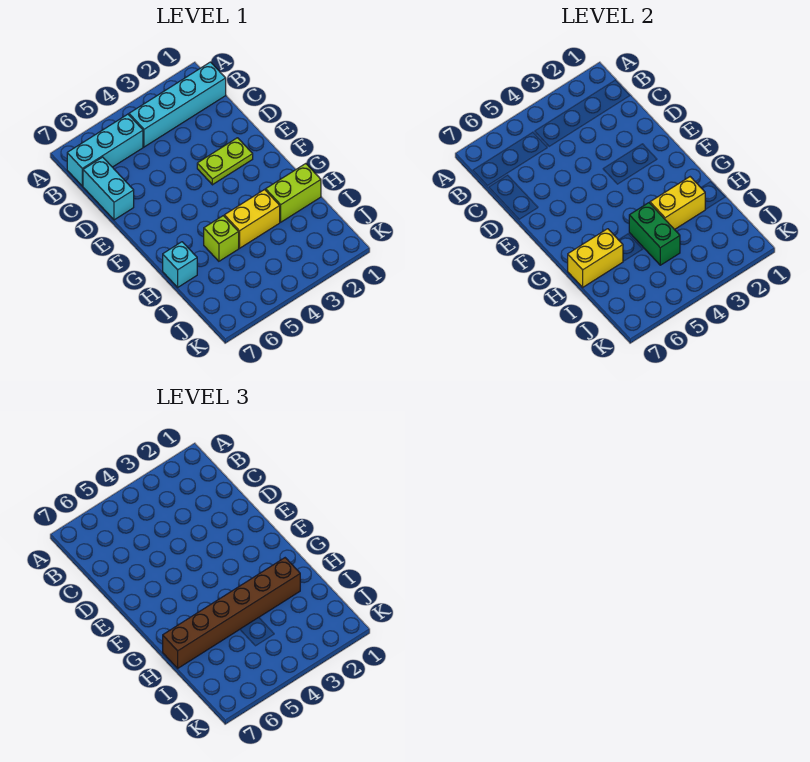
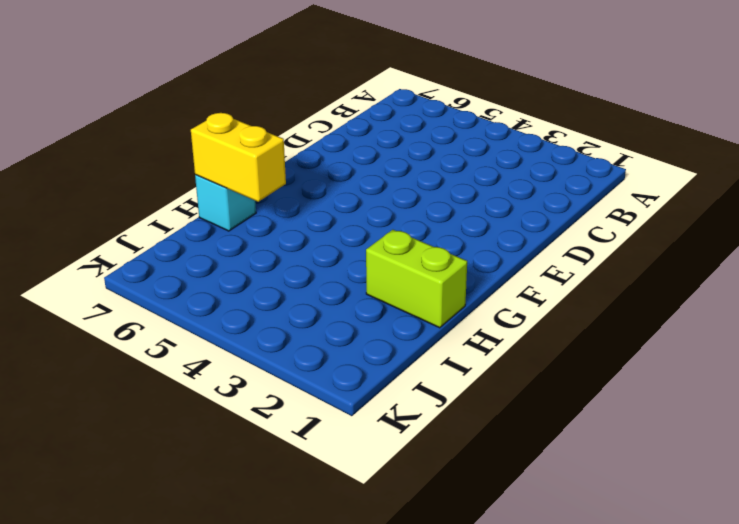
none -> cyan brick B1:B4 level 1
none -> cyan brick B5:B7 level 1
none -> cyan brick C7:D7 level 1

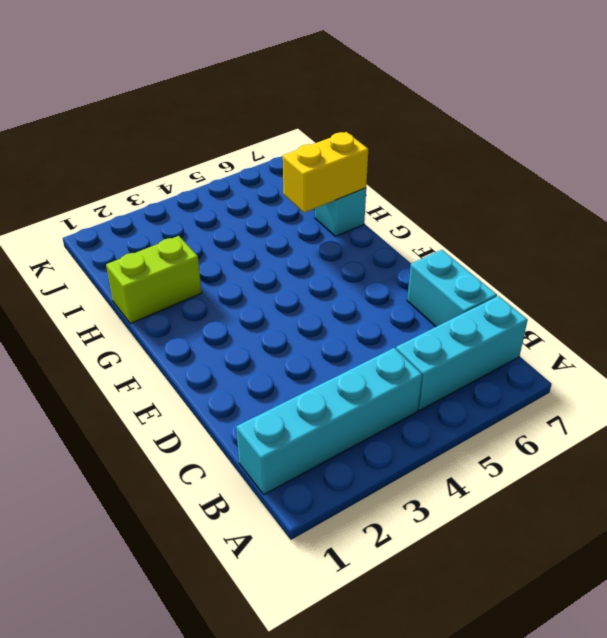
none -> lime plate E2:E3 level 1
none -> yellow brick H3:H4 level 1
none -> lime brick H5 level 1

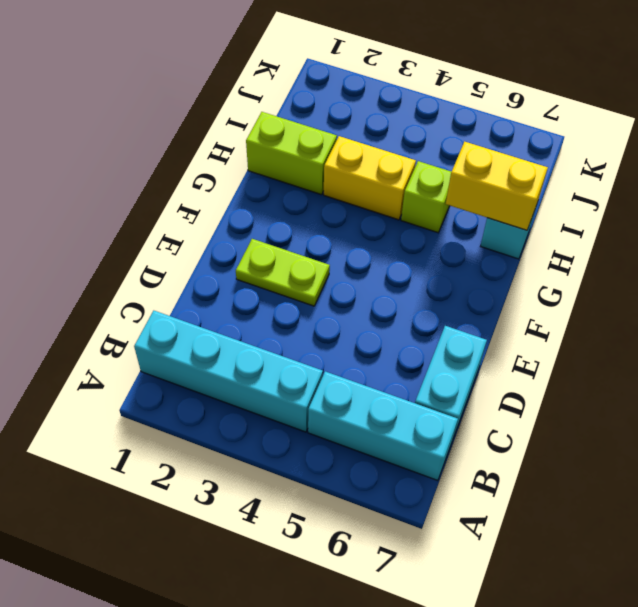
none -> yellow brick H2:H3 level 2
none -> green brick H4:I4 level 2
none -> brown brick H2:H7 level 3

